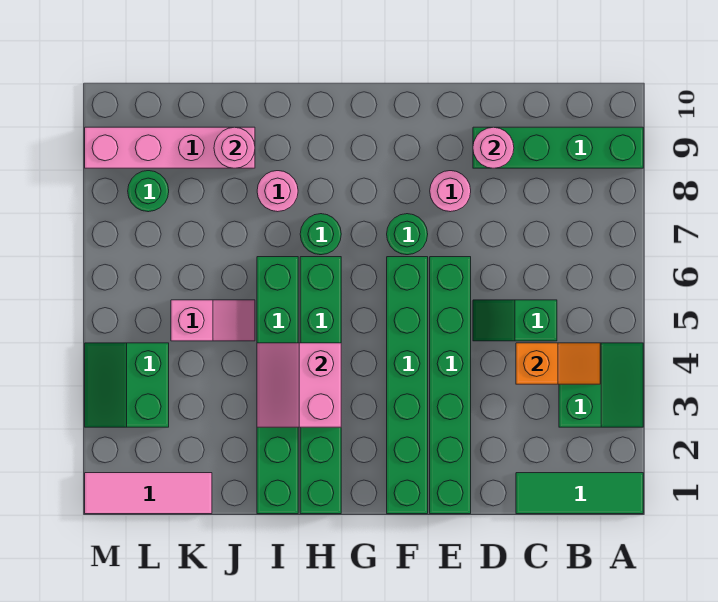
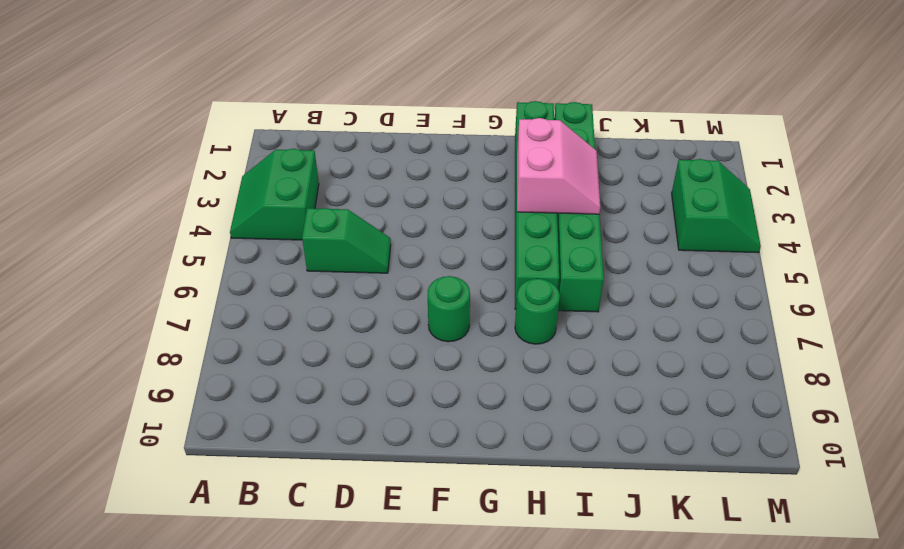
none -> green tile A1:C1 level 1
none -> green brick A9:D9 level 1
none -> green brick E1:E6 level 1

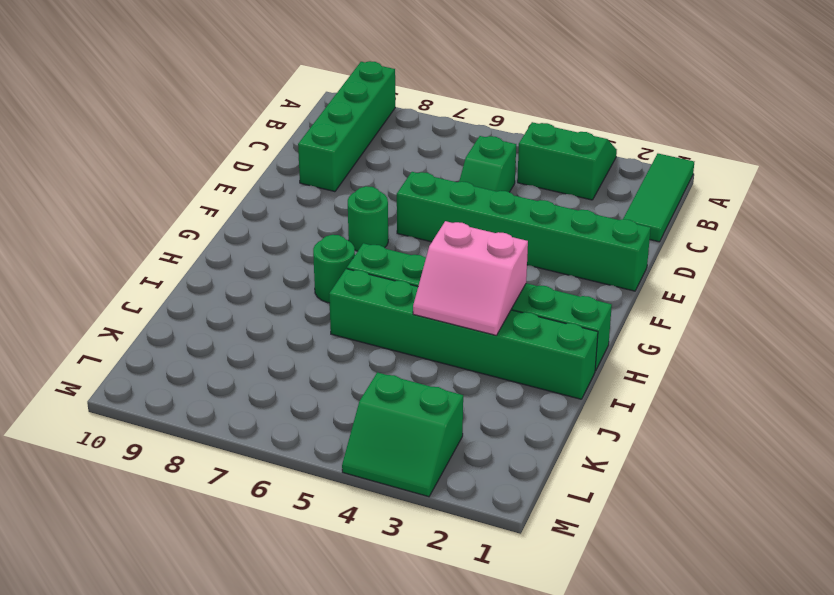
none -> pink round brick E8 level 1
none -> green brick F1:F6 level 1
none -> pink round brick I8 level 1

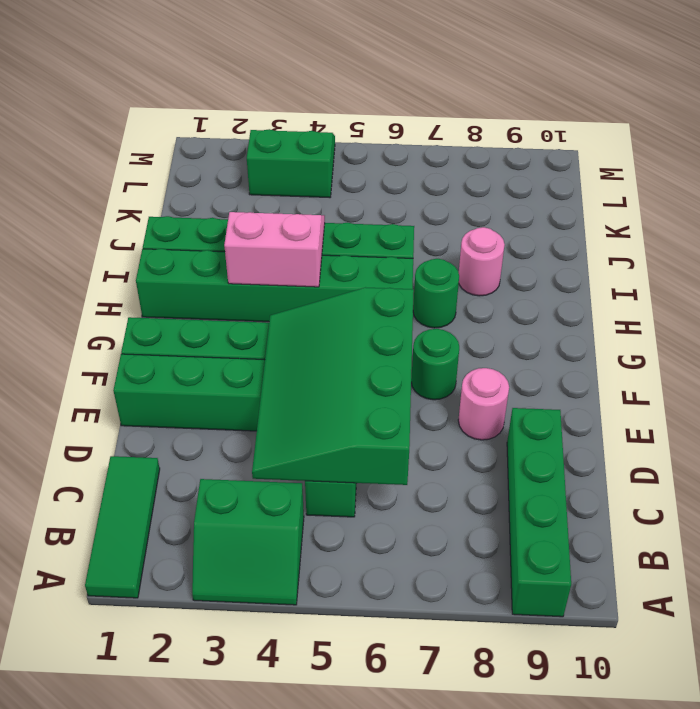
green slope C4:F6 level 2 top 6 -> orange slope B4:C4 level 2 top C
none -> pink slope J5:K5 level 1 top K
none -> pink brick J9:M9 level 1
none -> pink tile K1:M1 level 1

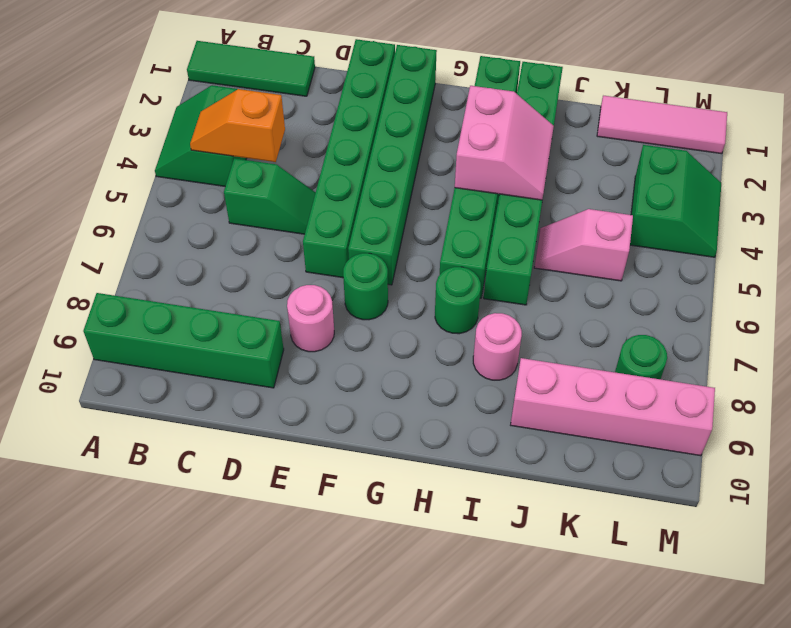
none -> pink round brick D9 level 2
none -> pink round brick J9 level 2

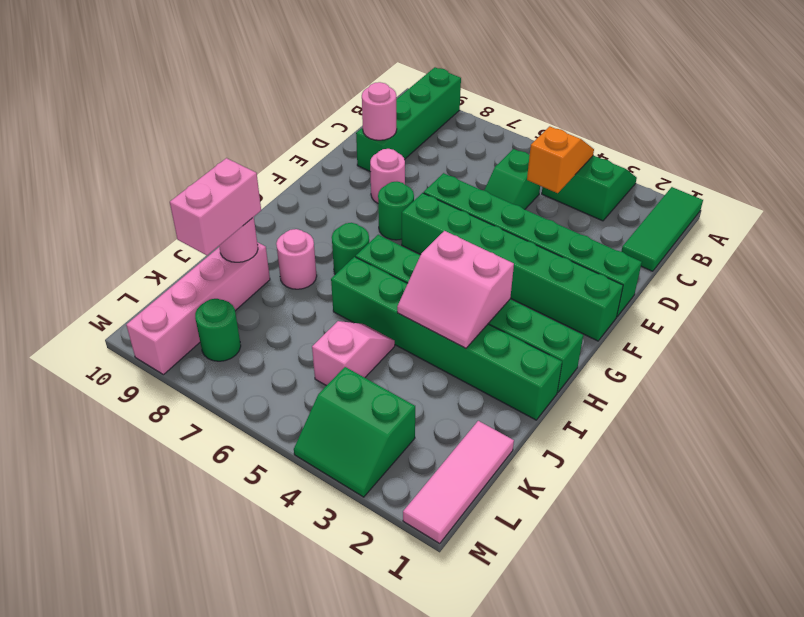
pink brick J9:K9 level 3 -> none

